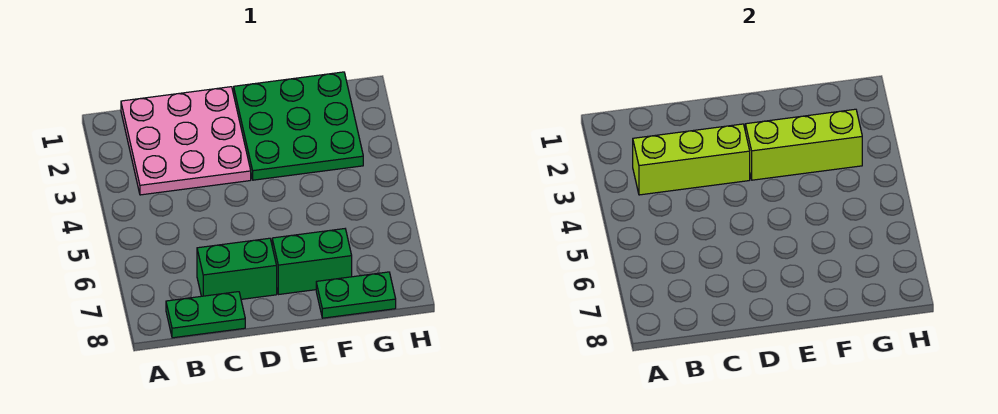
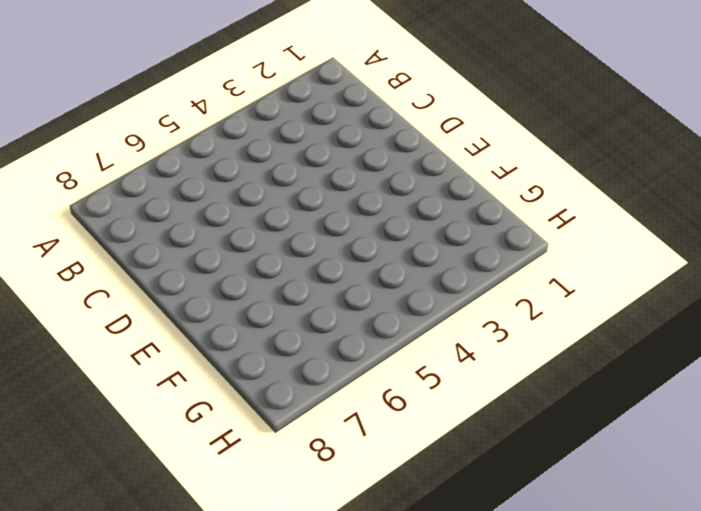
none -> pink plate B1:D3 level 1
none -> green plate B8:C8 level 1

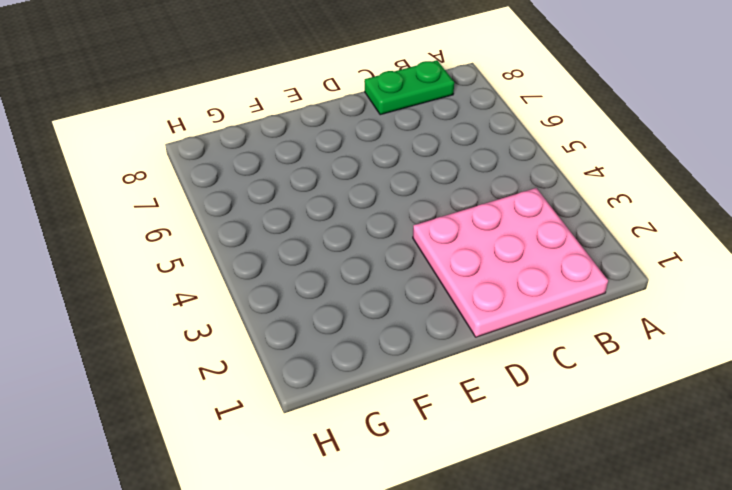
none -> green brick C7:D7 level 1
none -> green plate E1:G3 level 1

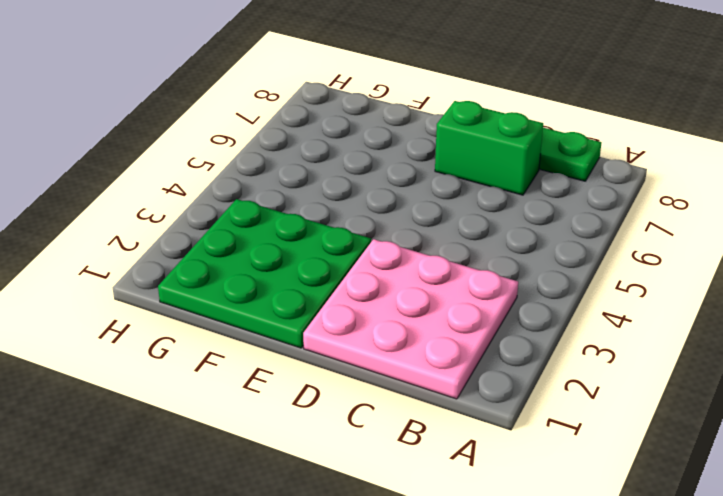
none -> green brick E7:F7 level 1
none -> green plate F8:G8 level 1

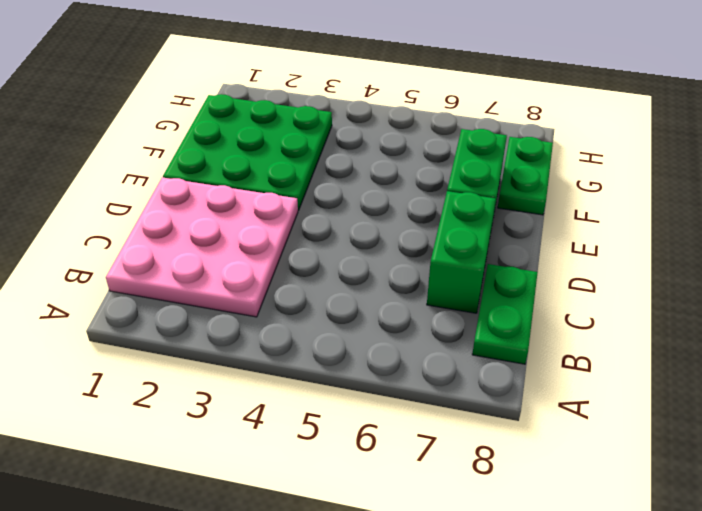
none -> lime brick B3:D3 level 2
none -> lime brick E3:G3 level 2

